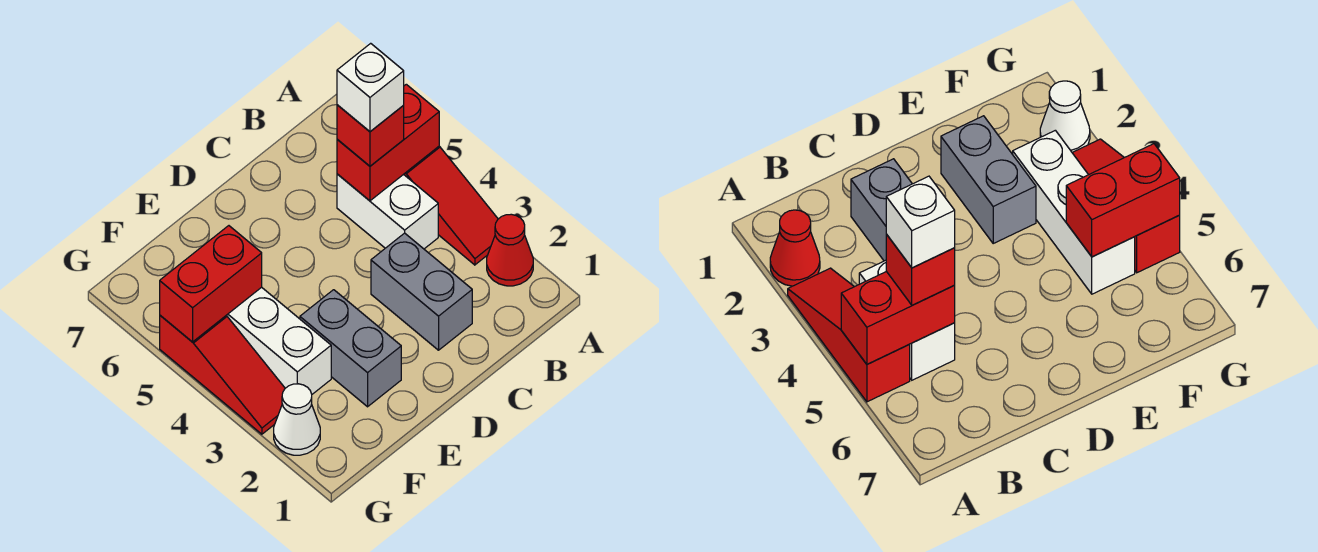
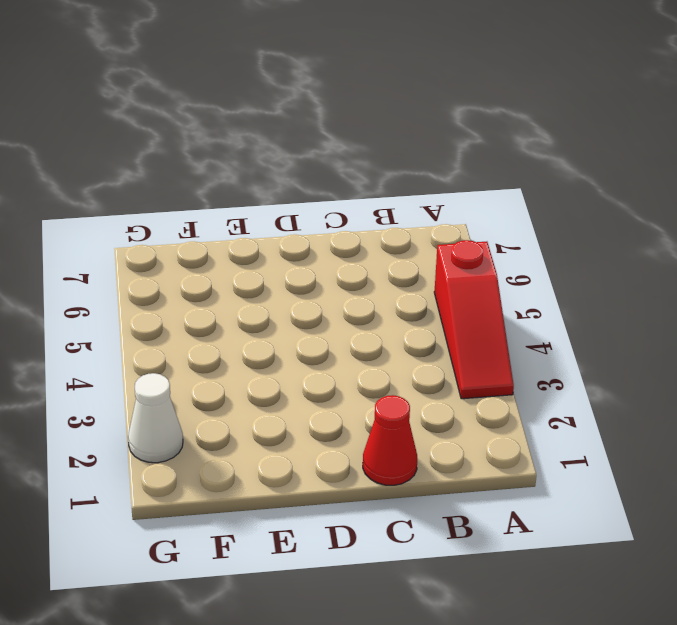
red cone C1 level 1 -> red cone A2 level 1
none -> white brick B4:B5 level 1
none -> grey brick C2:C3 level 1
none -> grey brick E2:E3 level 1

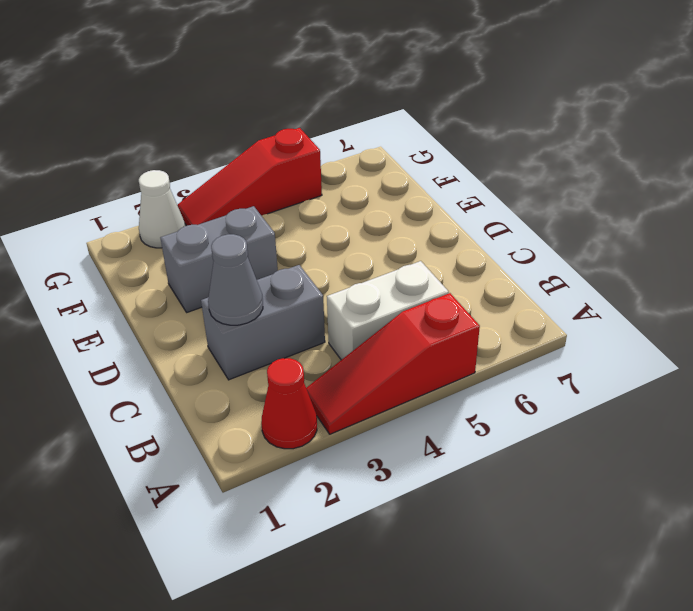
grey cone C2 level 2 -> none
none -> white brick F3:F5 level 1
none -> red brick A5:B5 level 2
none -> red brick F5:G5 level 2

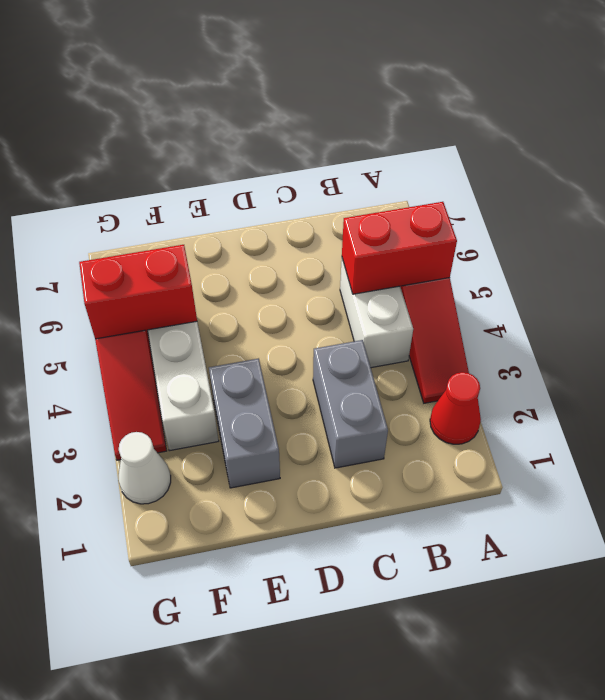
none -> red brick B5 level 3
none -> white brick B5 level 4

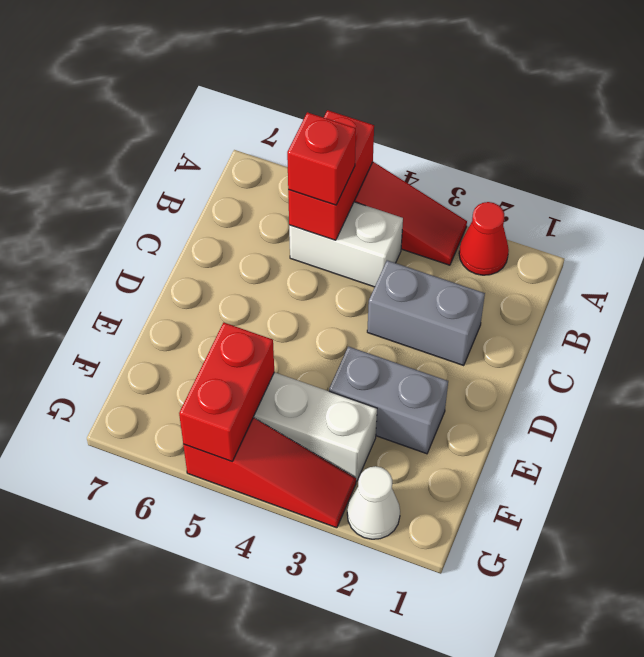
none -> white brick B5 level 4

